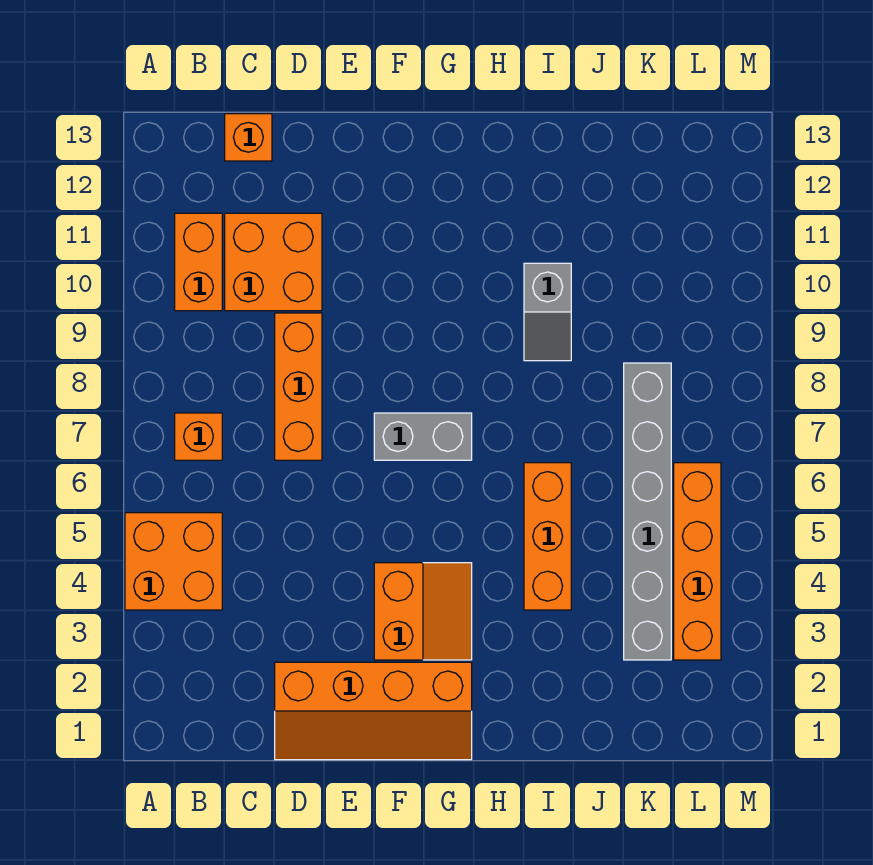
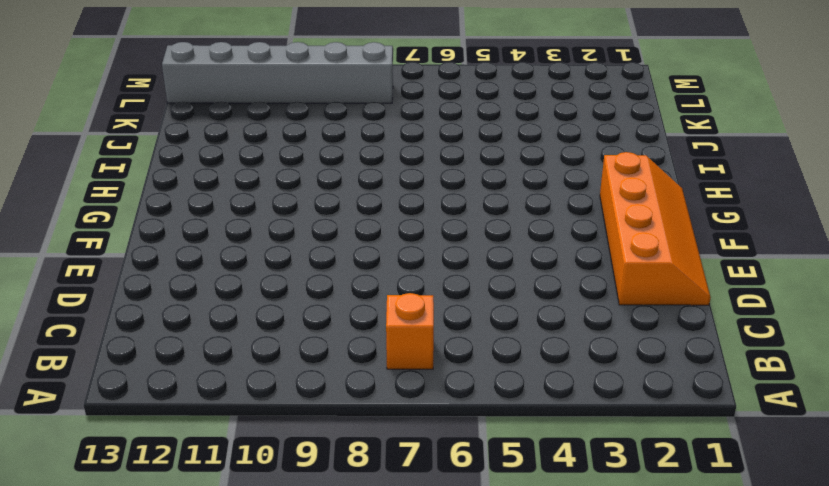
grey brick L8:L13 level 1 -> grey brick K3:K8 level 1
none -> orange brick A4:B5 level 1
none -> orange brick B10:B11 level 1
none -> orange brick C10:D11 level 1

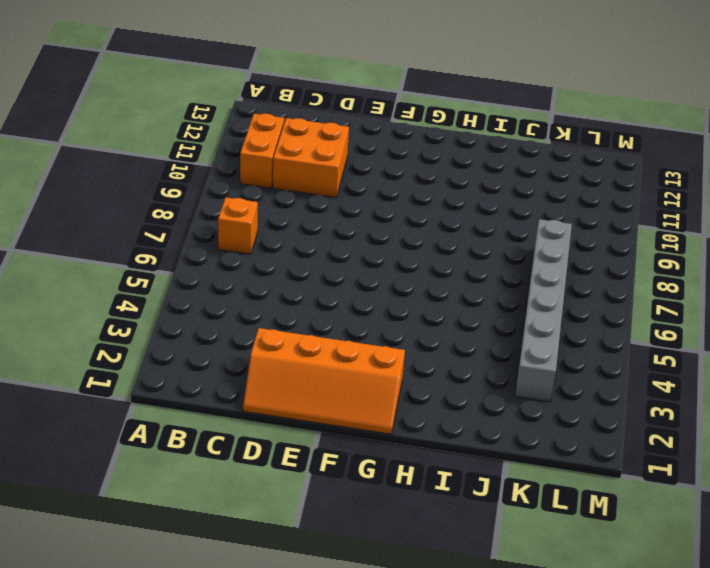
none -> orange brick A4:B5 level 1
none -> orange brick C13 level 1
none -> orange brick D7:D9 level 1

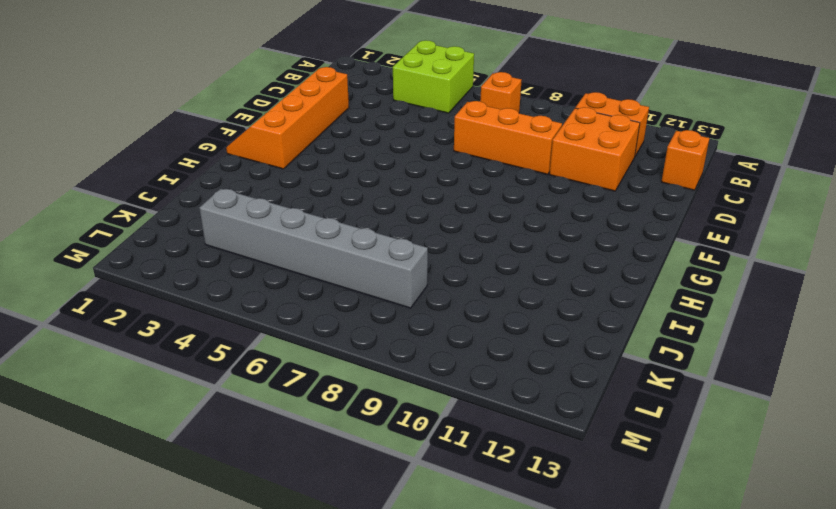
lime brick A4:B5 level 1 -> orange brick A4:B5 level 1
none -> orange slope F3:G4 level 1 top F
none -> grey brick F7:G7 level 1
none -> orange brick I4:I6 level 1

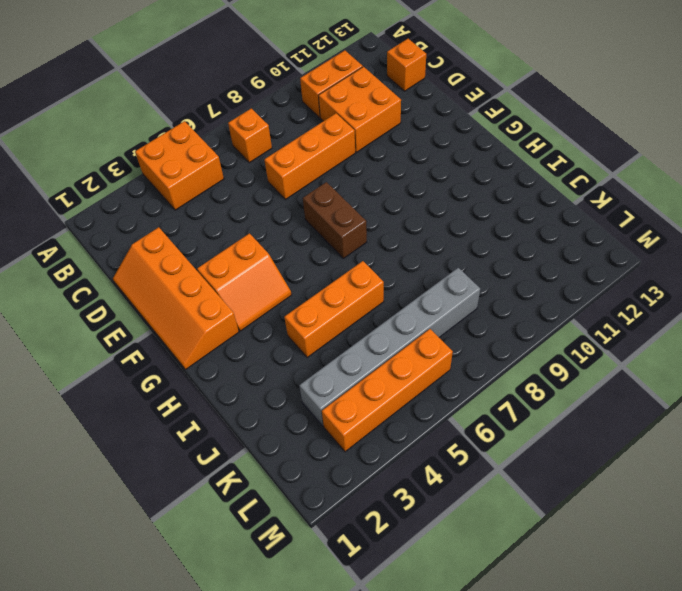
brown brick F7:G7 level 1 -> grey brick F7:G7 level 1
none -> grey slope I9:I10 level 1 top 10

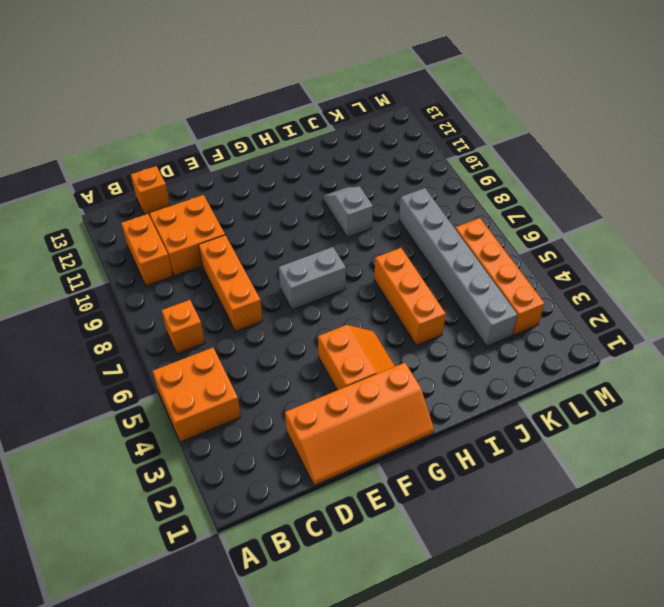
grey slope I9:I10 level 1 top 9 -> grey slope I9:I10 level 1 top 10

